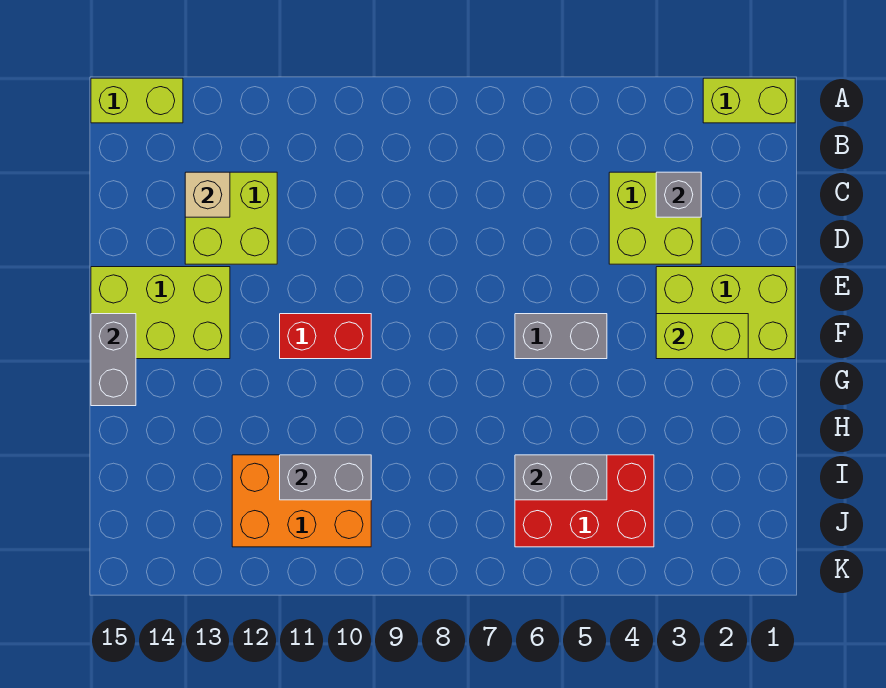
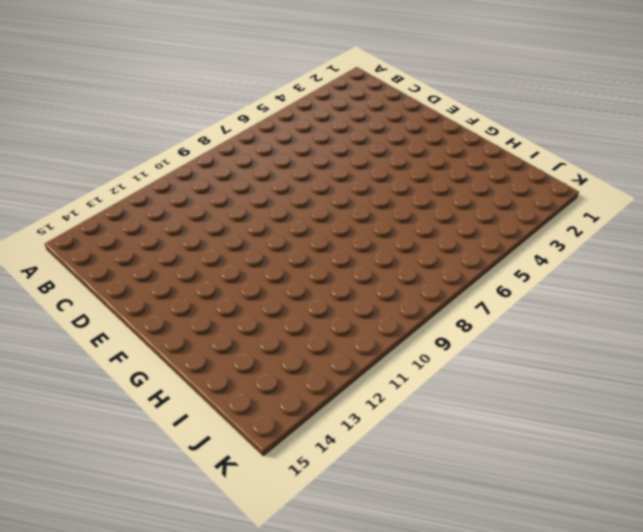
none -> lime brick A1:A2 level 1
none -> lime brick A14:A15 level 1
none -> lime brick C3:D4 level 1

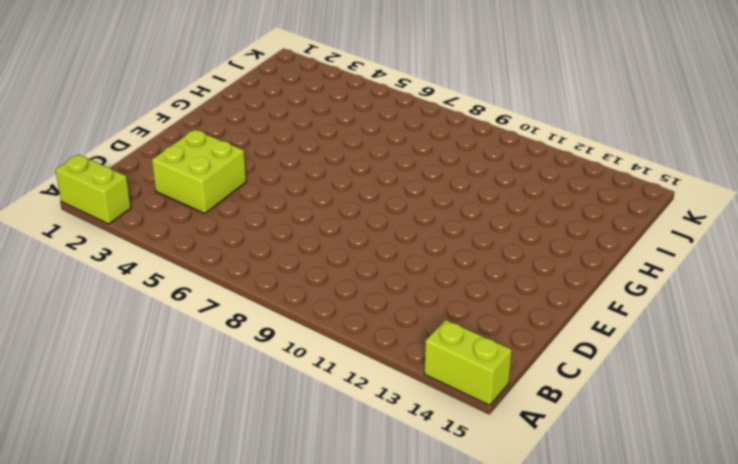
none -> lime brick C12:D13 level 1
none -> lime brick E1:F3 level 1
none -> lime brick E13:F15 level 1

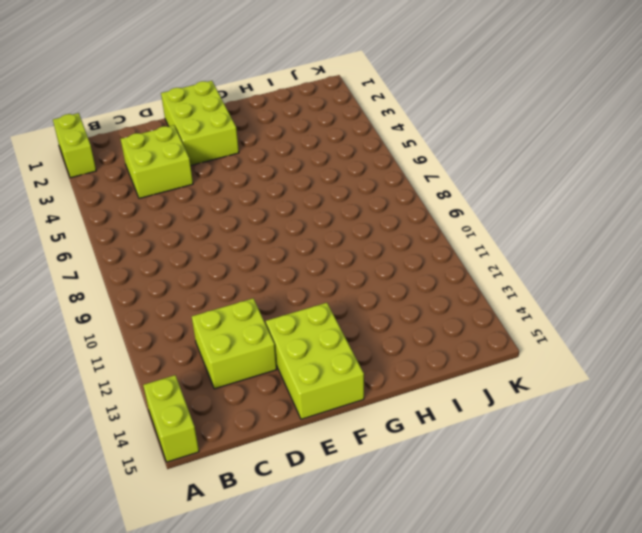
none -> grey brick F5:F6 level 1
none -> red brick F10:F11 level 1
none -> red brick I4:J6 level 1

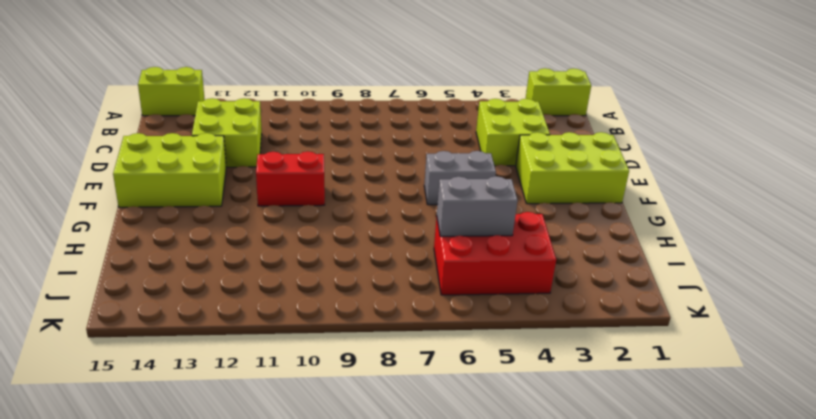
none -> orange brick I10:J12 level 1
none -> grey brick C3 level 2
none -> tan brick C13 level 2

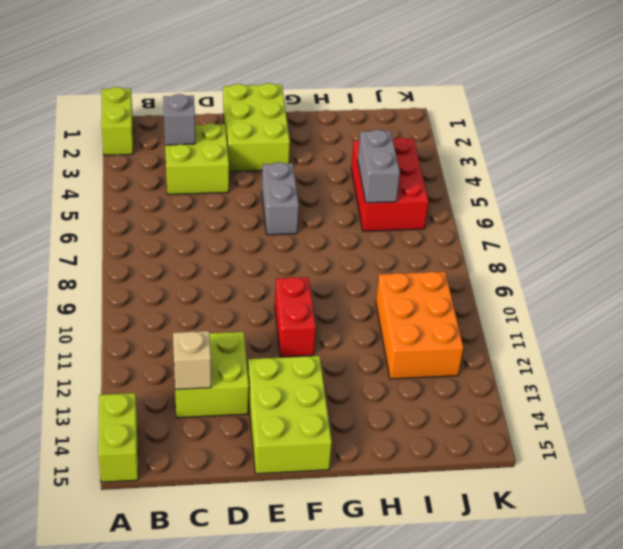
none -> lime brick F2:F3 level 2
none -> grey brick F15:G15 level 2
none -> grey brick I10:I11 level 2

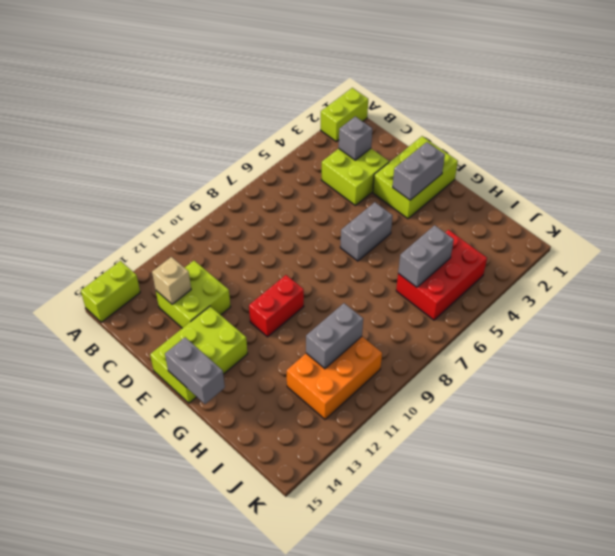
grey brick F2:F3 level 2 -> lime brick F2:F3 level 2

